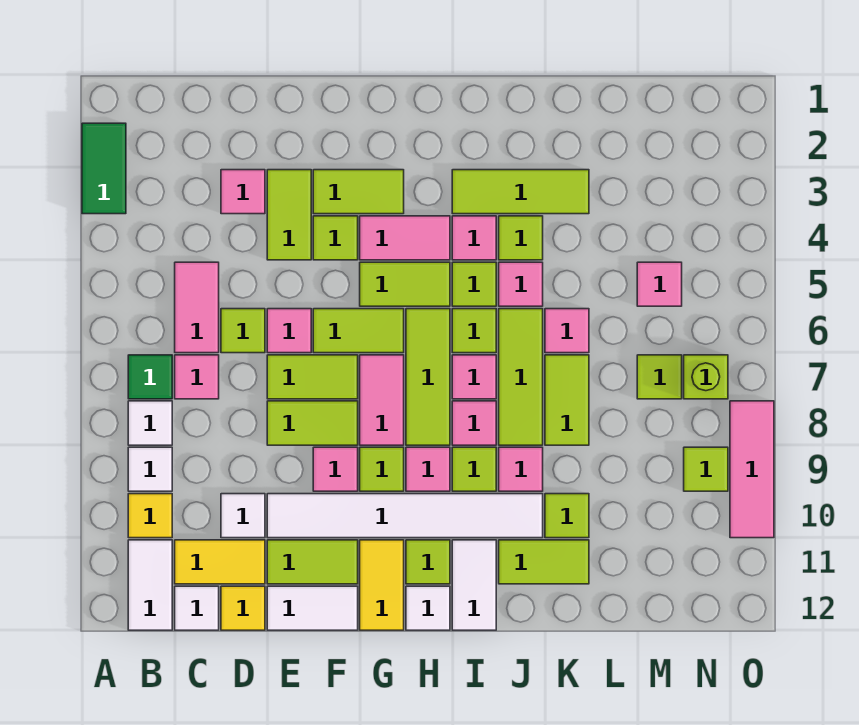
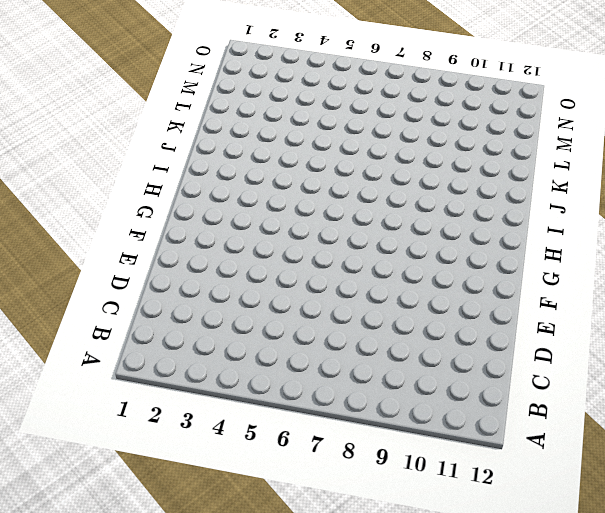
none -> green tile A2:A3 level 1
none -> green tile B7 level 1
none -> white tile B8 level 1
none -> white tile B9 level 1

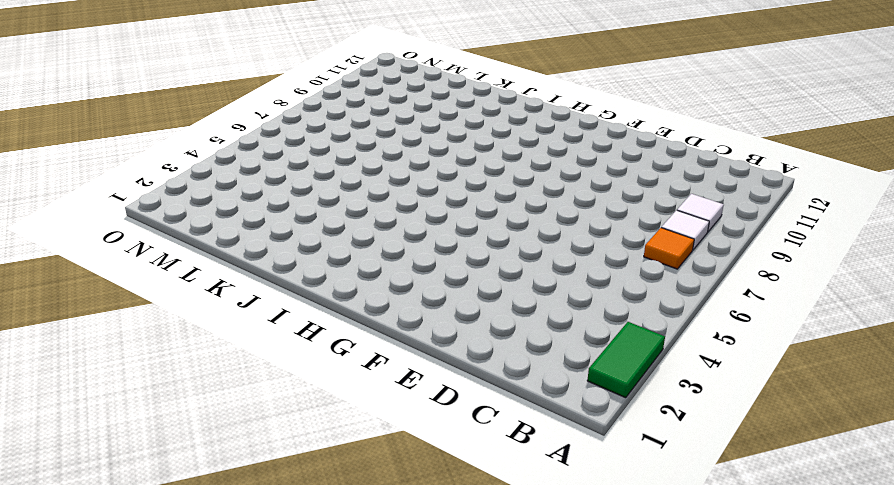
orange tile B7 level 1 -> green tile B7 level 1
none -> yellow tile B10 level 1
none -> white tile B11:B12 level 1
none -> pink tile C5:C6 level 1
none -> pink tile C7 level 1

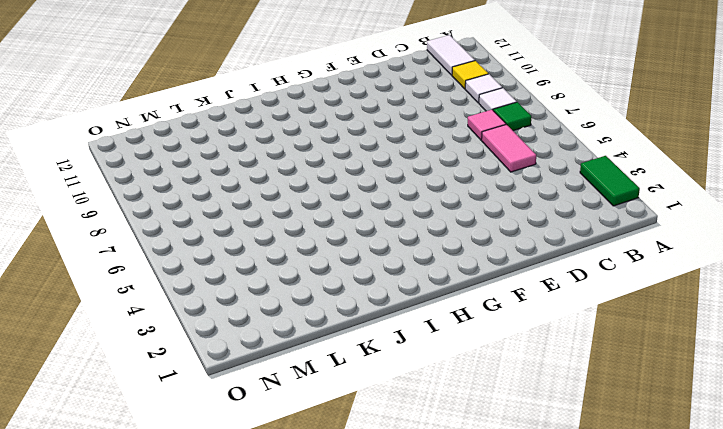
none -> yellow tile C11:D11 level 1
none -> white tile C12 level 1
none -> pink tile D3 level 1
none -> lime tile D6 level 1

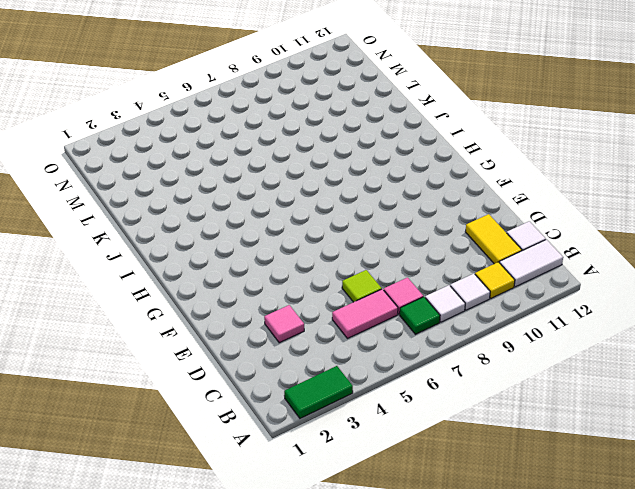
none -> white tile D10 level 1
none -> yellow tile D12 level 1
none -> lime tile E3:E4 level 1
none -> pink tile E6 level 1

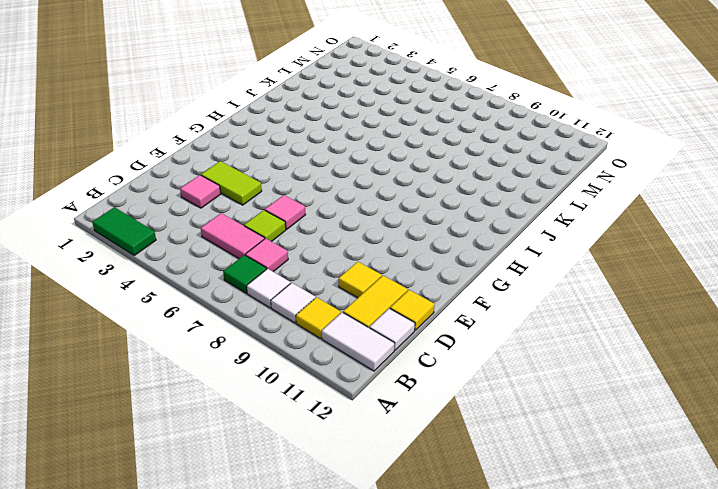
yellow tile D10 level 1 -> white tile D10 level 1
none -> lime tile E7:F7 level 1
none -> lime tile E8:F8 level 1
none -> white tile E10:J10 level 1
none -> lime tile E11:F11 level 1

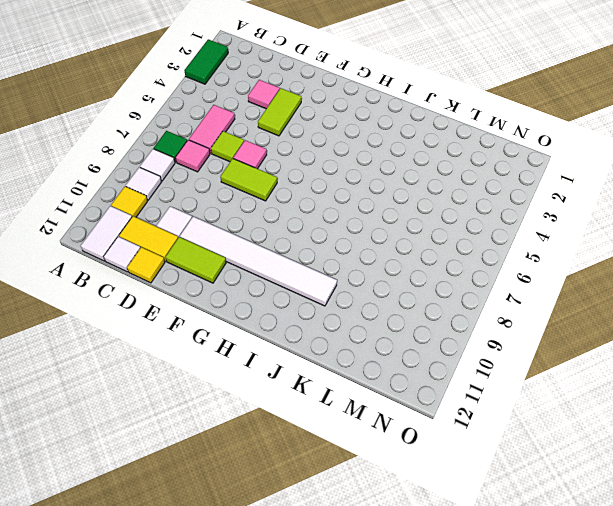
none -> lime tile E8:F8 level 1
none -> white tile E12:F12 level 1
none -> lime tile F3:G3 level 1
none -> lime tile F4 level 1

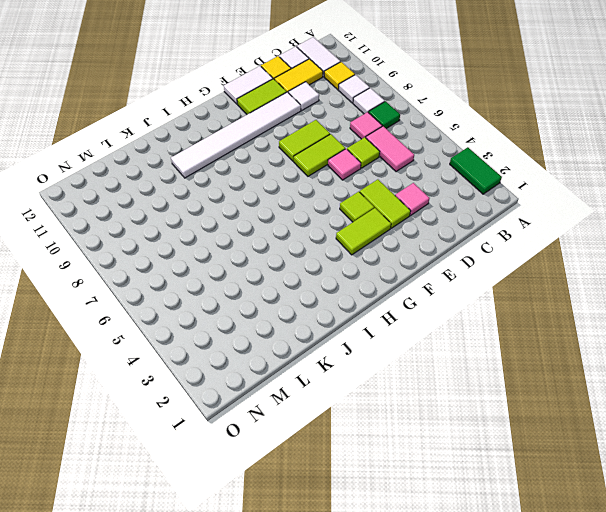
none -> lime tile F6:G6 level 1
none -> pink tile F9 level 1
none -> pink tile G4:H4 level 1
none -> lime tile G5:H5 level 1

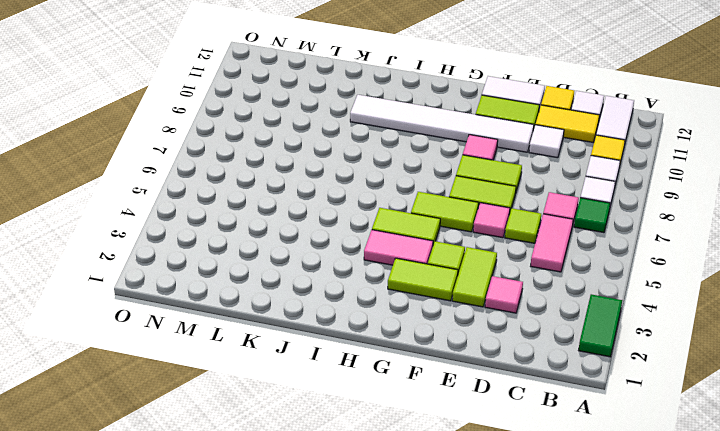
none -> pink tile G7:G8 level 1
none -> lime tile G9 level 1
none -> yellow tile G11:G12 level 1
none -> lime tile H6:H8 level 1

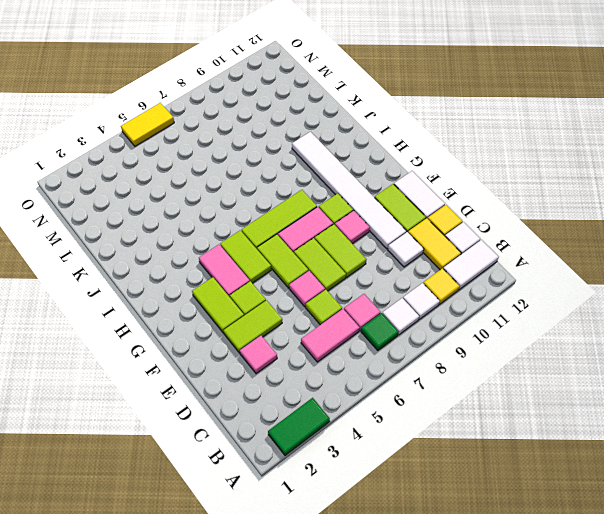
yellow tile O5:O6 level 1 -> yellow tile G11:G12 level 1
none -> pink tile H9 level 1
none -> lime tile H11 level 1
none -> white tile H12 level 1
none -> lime tile I3:K3 level 1

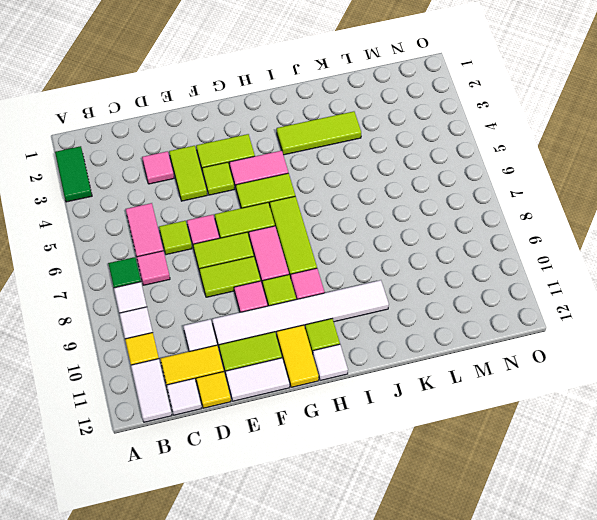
none -> pink tile I4 level 1
none -> lime tile I5 level 1
none -> lime tile I6 level 1
none -> pink tile I7 level 1

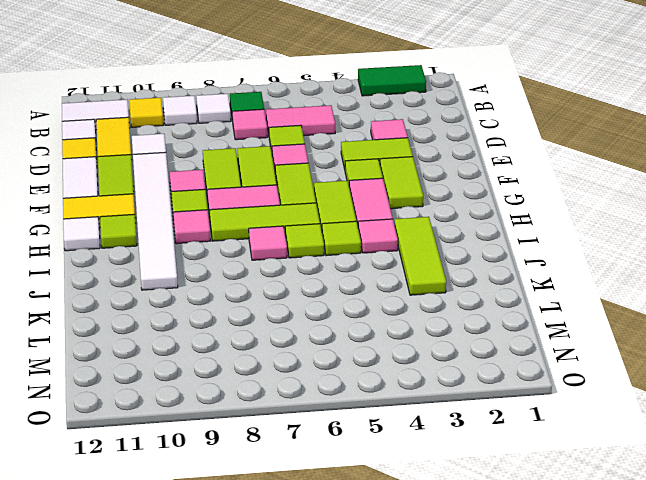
none -> pink tile I8 level 1
none -> lime tile I9 level 1
none -> white tile I11:I12 level 1
none -> lime tile J4 level 1

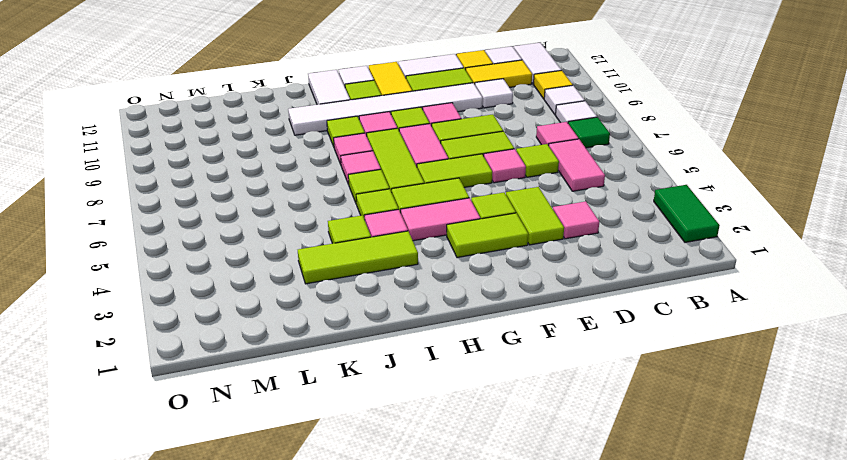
none -> pink tile J5 level 1
none -> lime tile J6:J8 level 1
none -> pink tile J9 level 1
none -> lime tile J11:K11 level 1

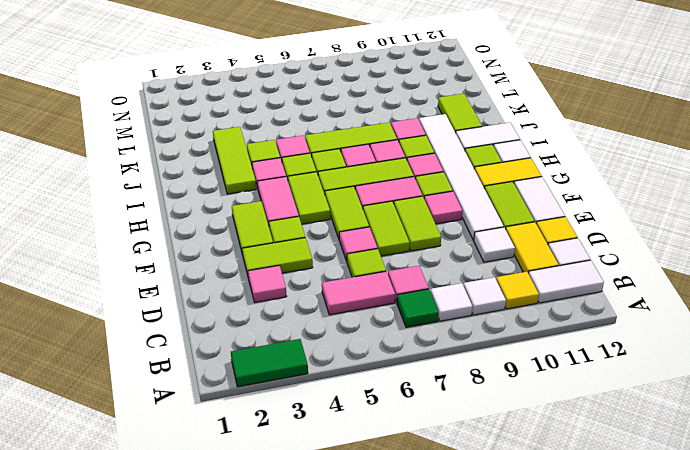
none -> pink tile K6 level 1
none -> lime tile K7:K8 level 1
none -> lime tile K10 level 1
none -> pink tile M5 level 1

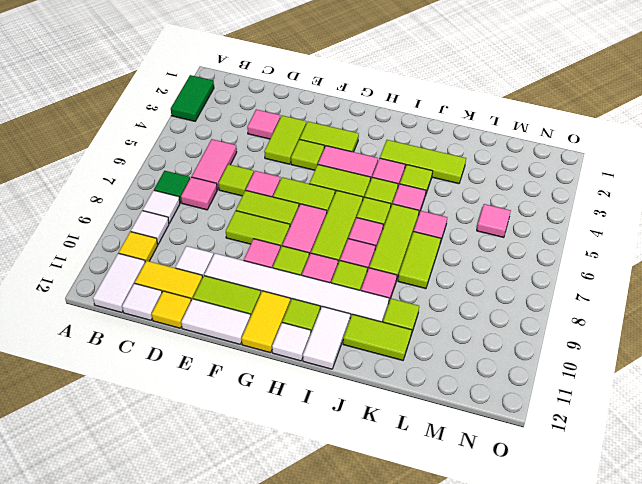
none -> lime tile M7 level 1
none -> lime brick N7 level 1
none -> lime tile N9 level 1
none -> pink tile O8:O10 level 1

